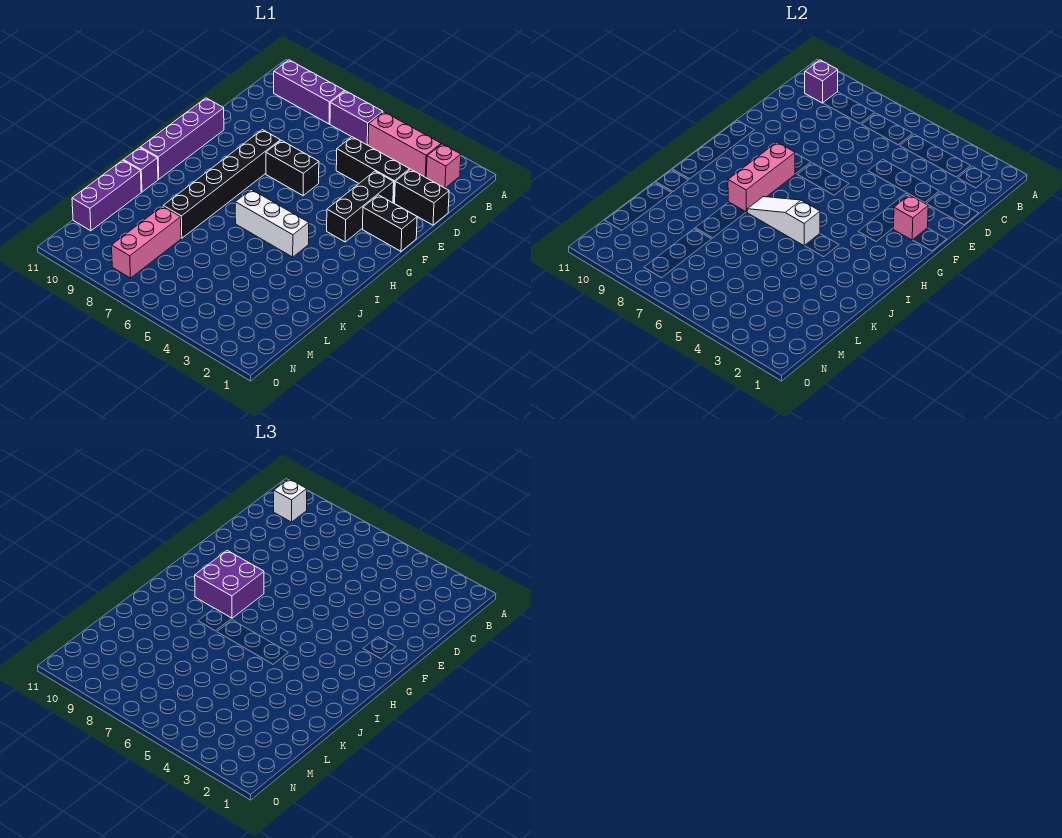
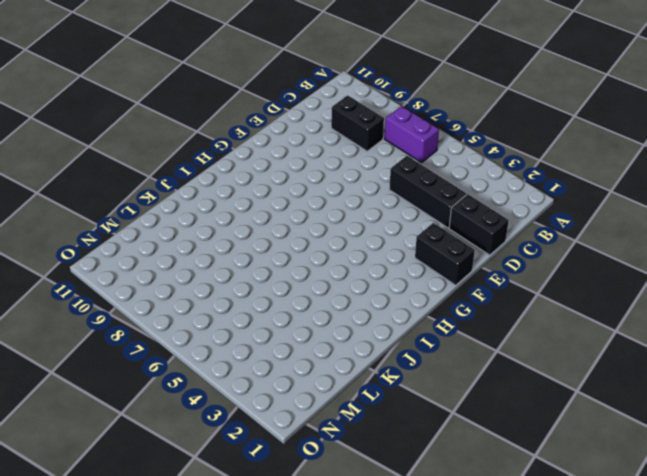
black brick C8:C9 level 1 -> black brick F6:F7 level 1
none -> pink brick B2 level 1
none -> pink brick B3:B5 level 1
none -> purple brick B8:B10 level 1

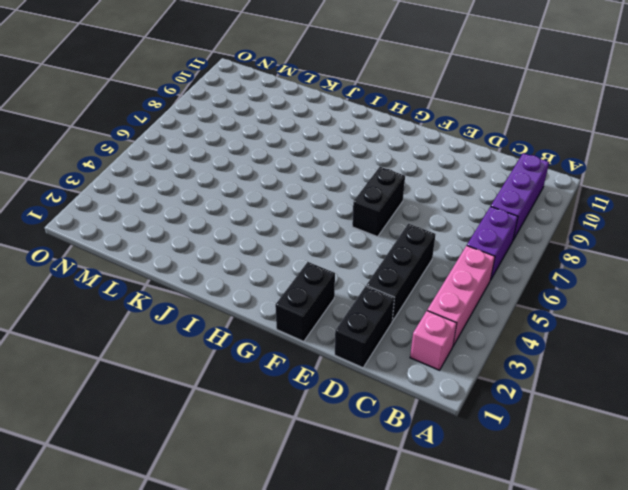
none -> black brick E3:G3 level 1
none -> black brick F8:K8 level 1
none -> purple brick F11:I11 level 1

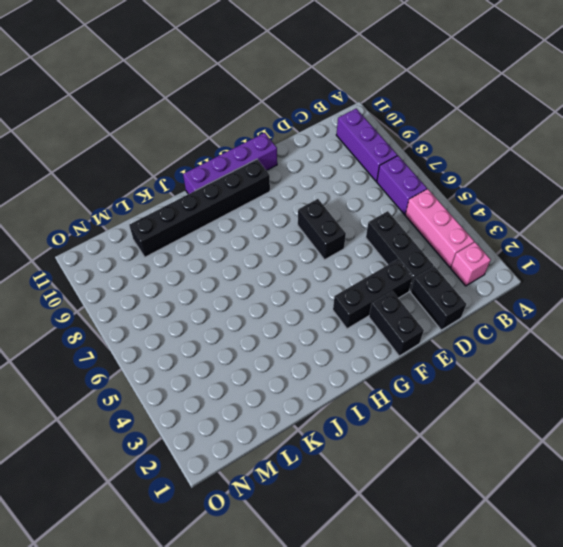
black brick G10:L10 level 1 -> black brick F8:K8 level 1
none -> white brick I4:I6 level 1
none -> purple brick J11 level 1
none -> purple brick K11:M11 level 1

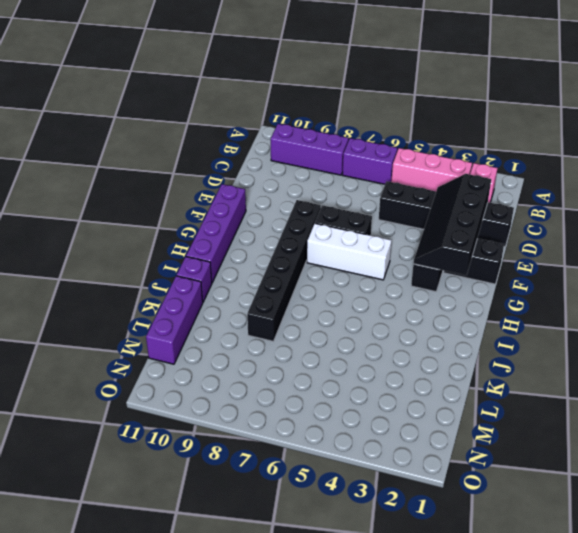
black slope D2:G3 level 2 top 2 -> pink brick F2 level 2
white brick G5:G7 level 1 -> white brick I4:I6 level 1
none -> pink brick L8:N8 level 1
none -> purple brick B10 level 2
none -> pink brick G8:I8 level 2

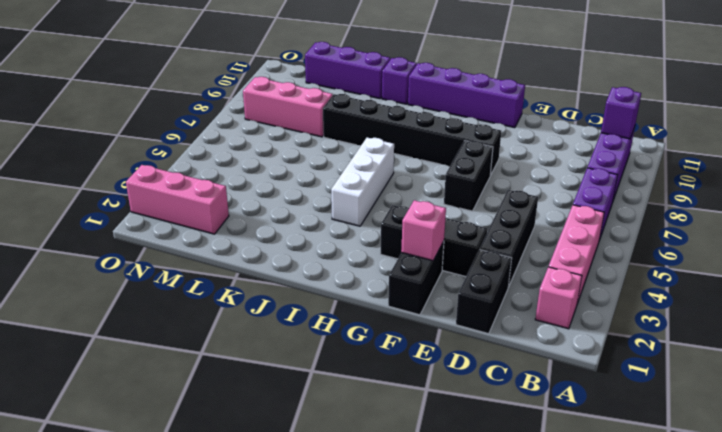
pink brick M2:O2 level 1 -> pink brick G8:I8 level 2
none -> white slope I5:I7 level 2 top 5
none -> white brick B10 level 3
none -> purple brick G8:H9 level 3

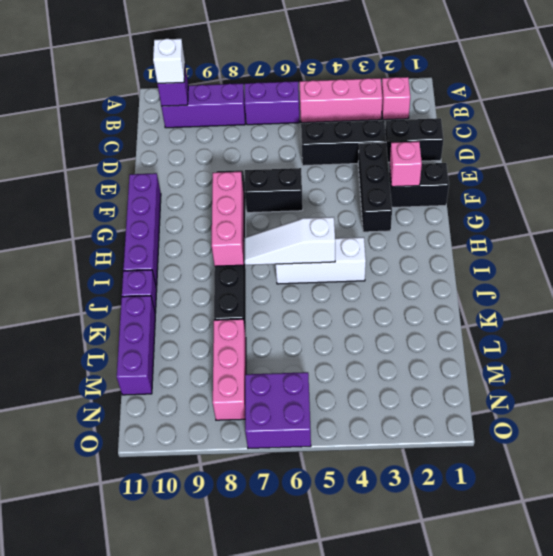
purple brick N6:O7 level 1 -> purple brick G8:H9 level 3

